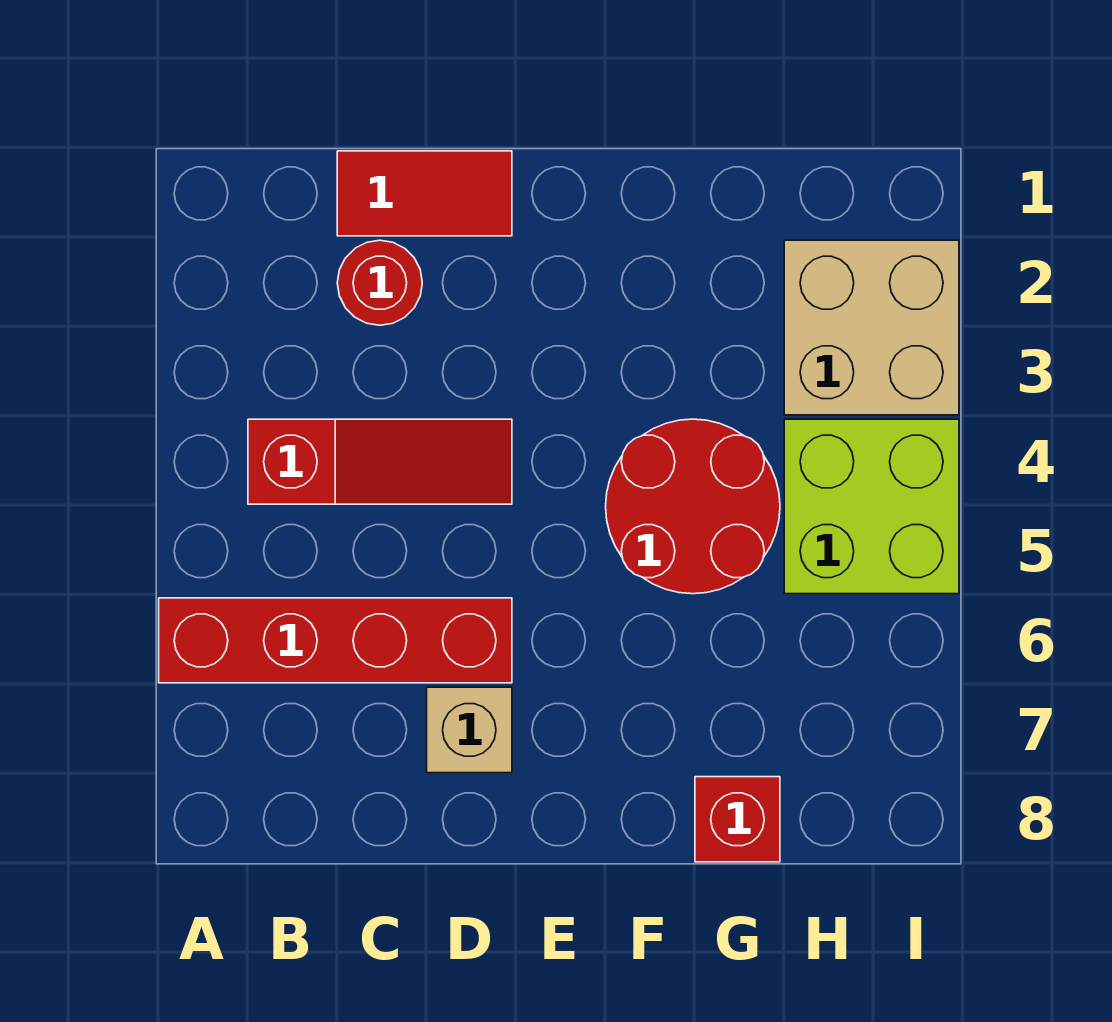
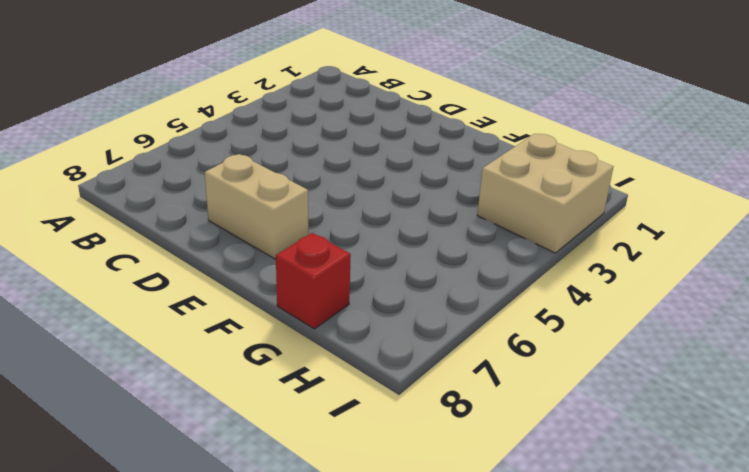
tan brick D7:E7 level 1 -> tan brick D7 level 1
none -> red brick A6:D6 level 1
none -> red slope B4:D4 level 1 top B

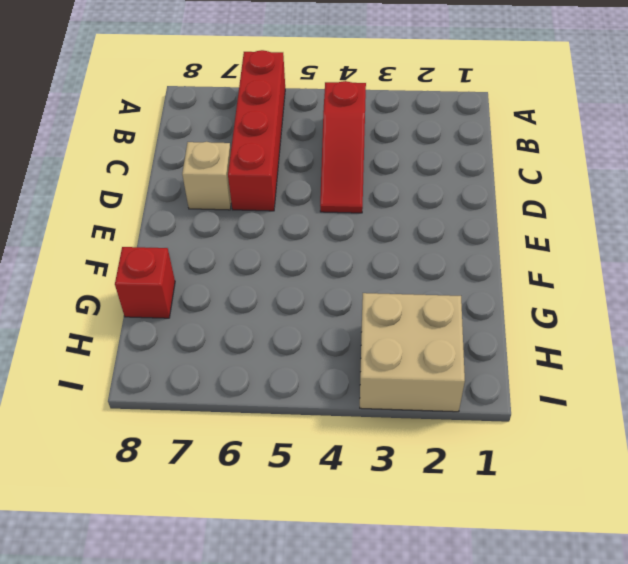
none -> red tile C1:D1 level 1
none -> red round brick C2 level 1

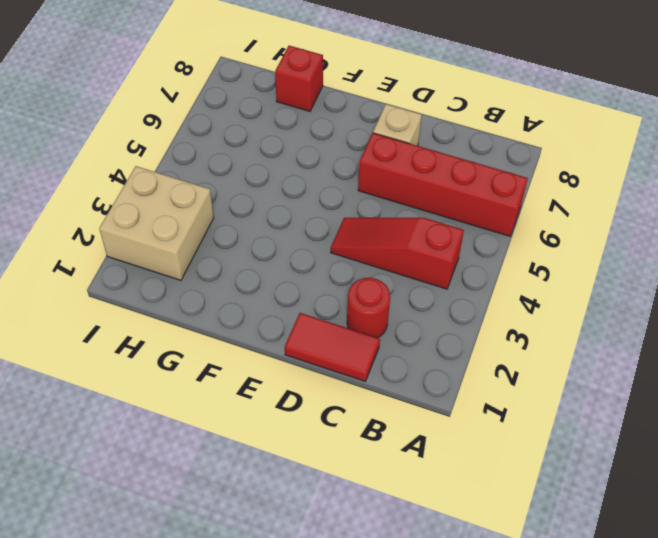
none -> red round brick F4:G5 level 1
none -> lime brick H4:I5 level 1

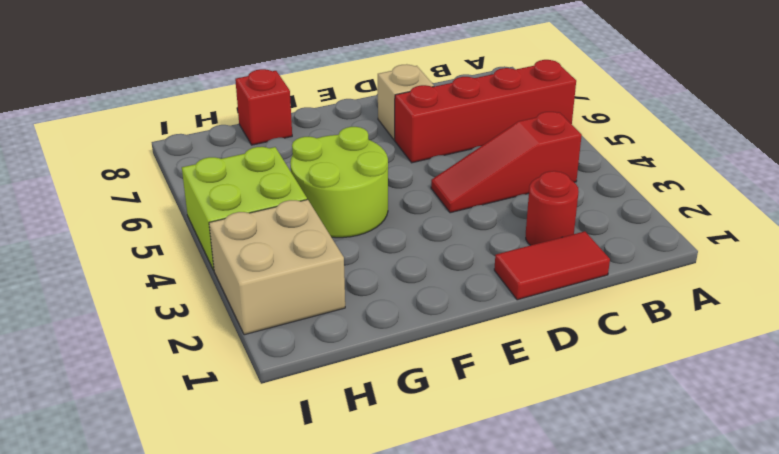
lime round brick F4:G5 level 1 -> red round brick F4:G5 level 1

